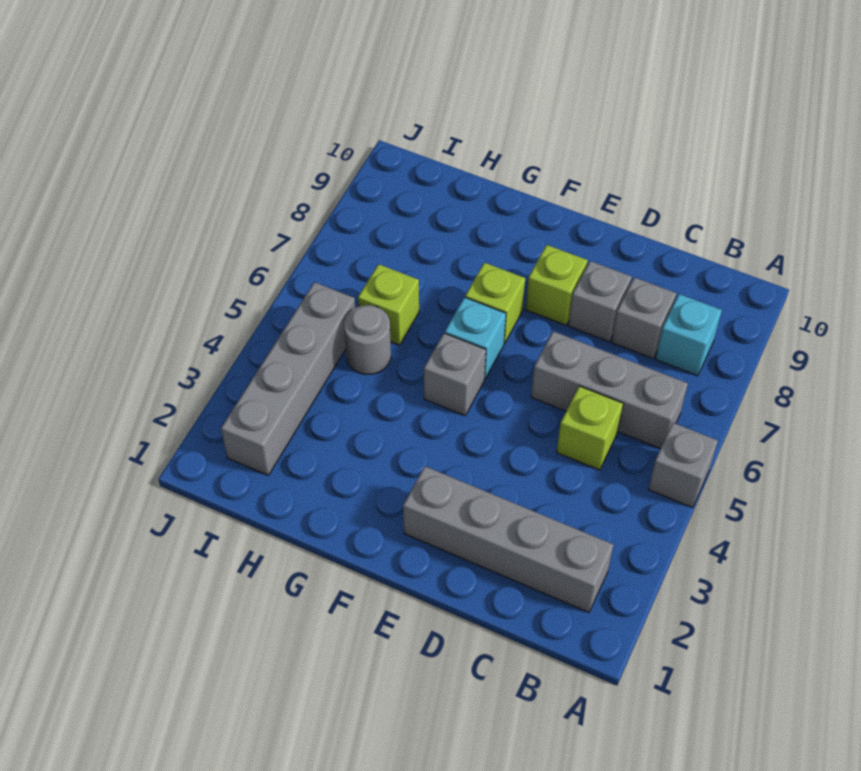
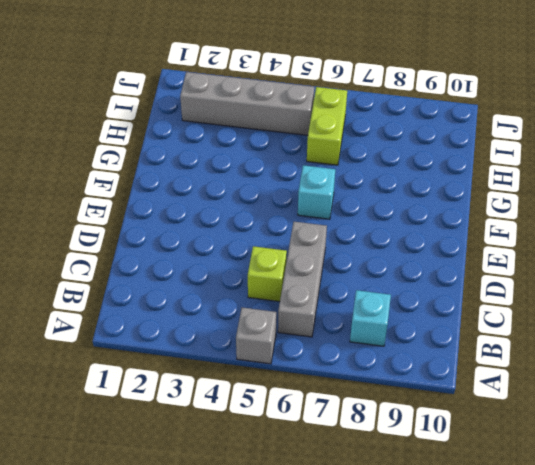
lime brick H6:I6 level 1 -> lime brick H6 level 1
none -> grey brick B2:E2 level 1
none -> grey brick C8 level 1
none -> grey brick D8 level 1

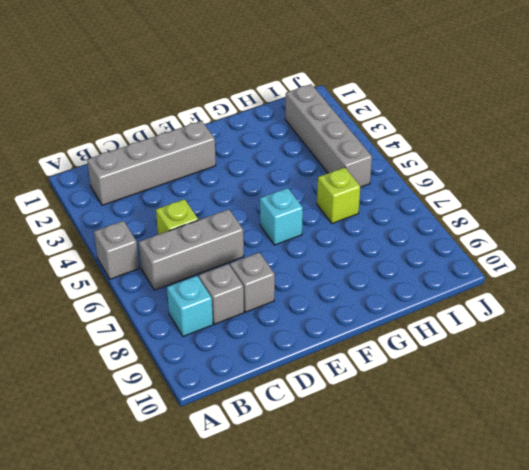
none -> lime brick E8 level 1
none -> grey brick F5 level 1
none -> lime brick F7 level 1

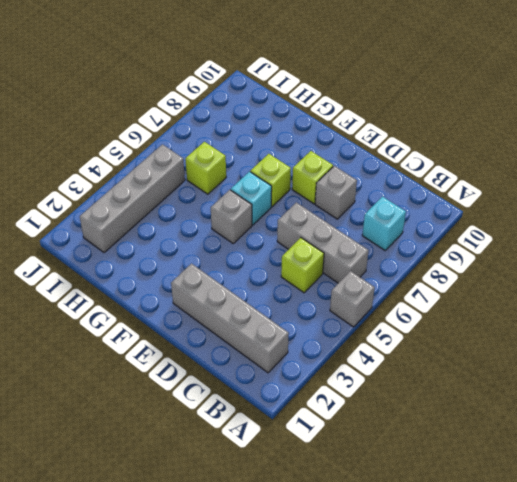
none -> grey brick C8 level 1
none -> grey round brick H5 level 1

